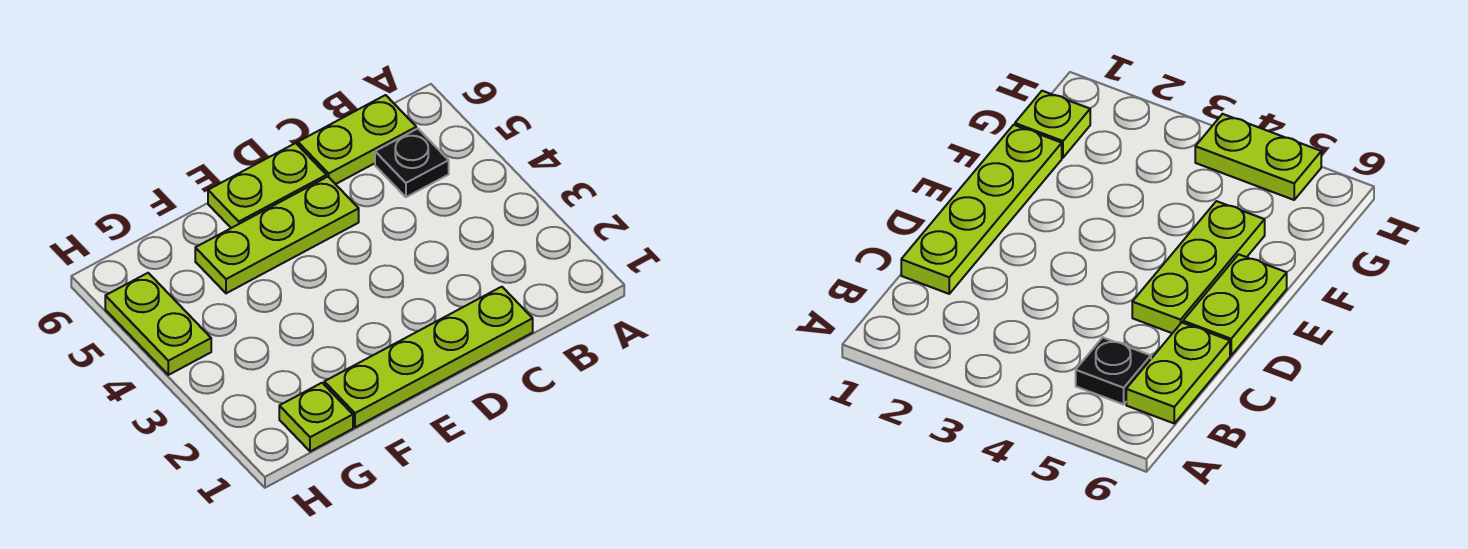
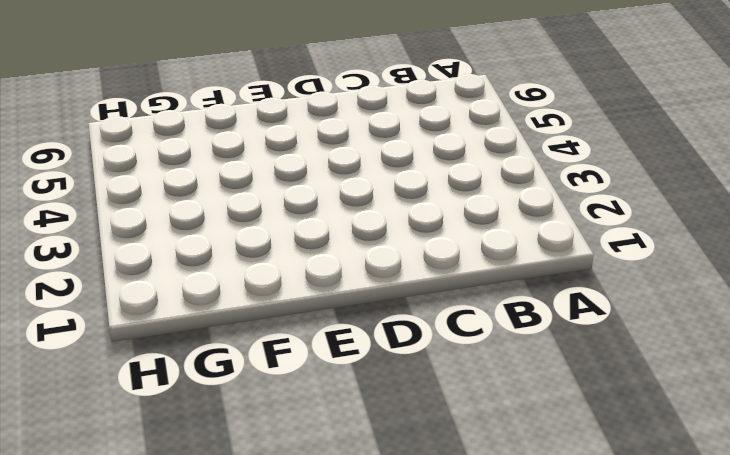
none -> black plate B5 level 1
none -> lime plate B6:C6 level 1

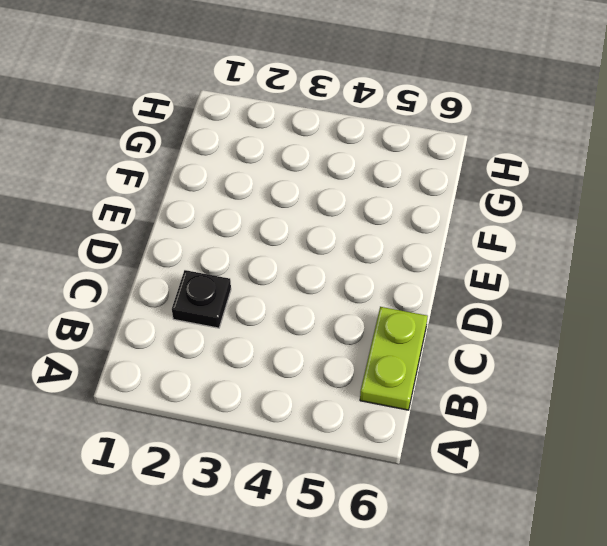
black plate C2 level 1 -> black plate B5 level 1
none -> lime plate C1:F1 level 1
none -> lime plate D5:F5 level 1

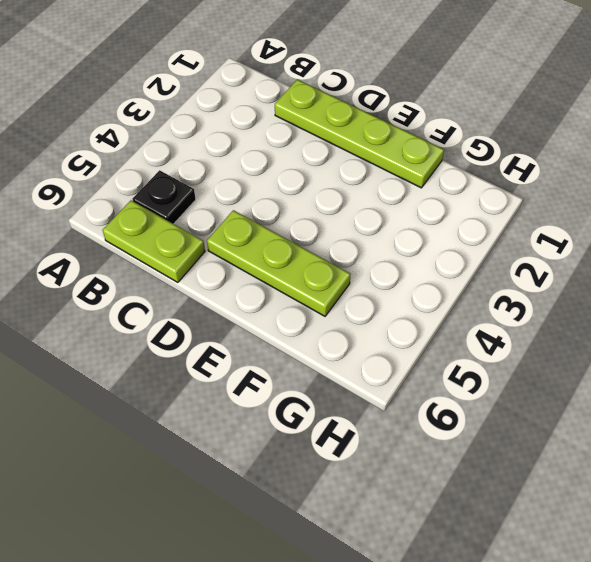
none -> lime plate D6:E6 level 1
none -> lime plate G1 level 1

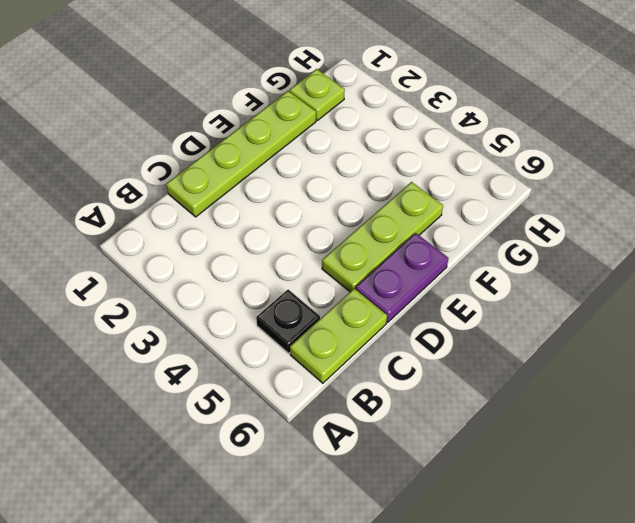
purple plate D6:E6 level 1 -> lime plate D6:E6 level 1
none -> lime plate H4:H5 level 1

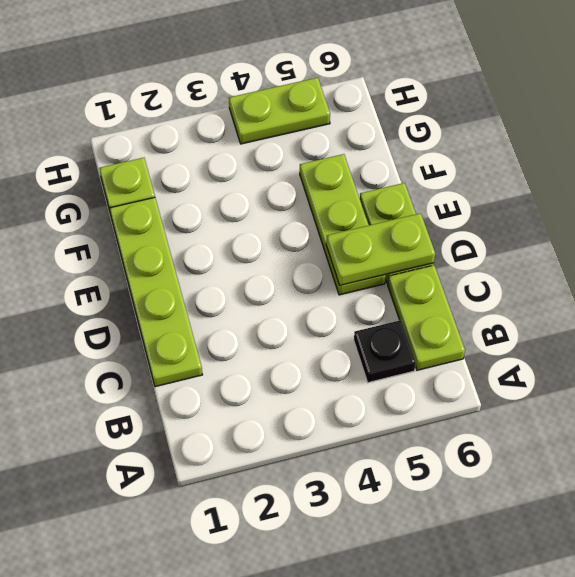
lime plate D5:D6 level 2 -> none

